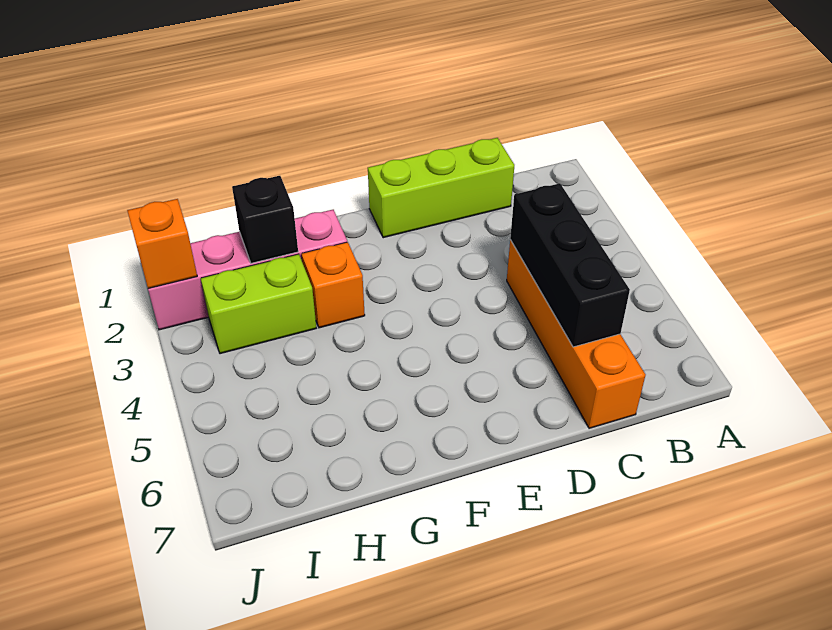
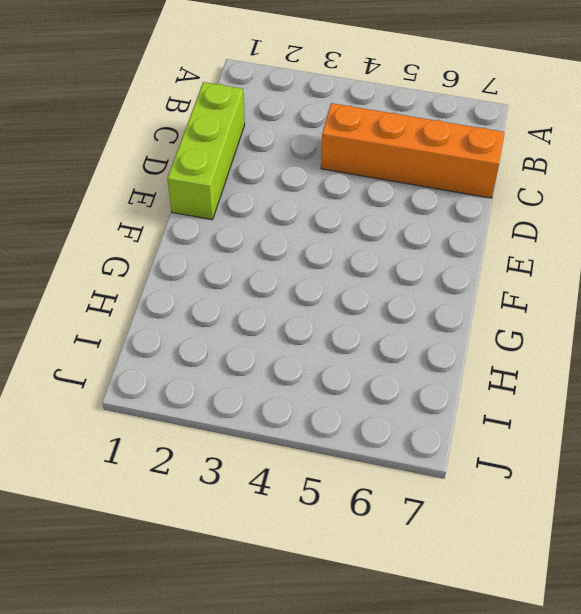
none -> pink brick G2:J2 level 1
none -> orange brick G3 level 1

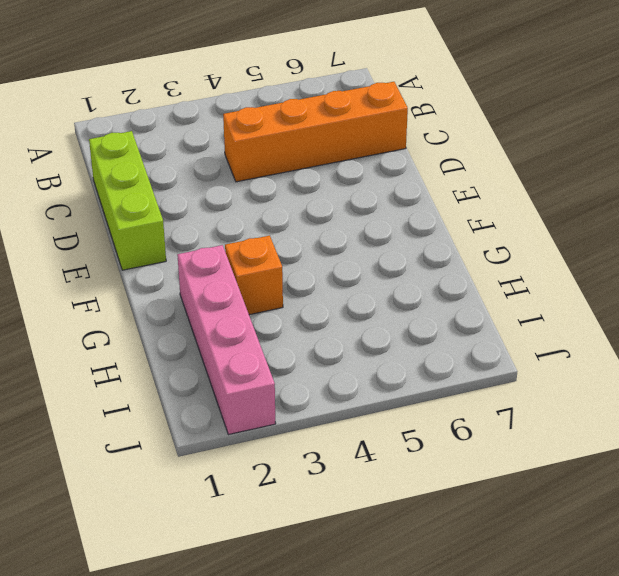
none -> lime brick H3:I3 level 1
none -> black brick C4:C6 level 2

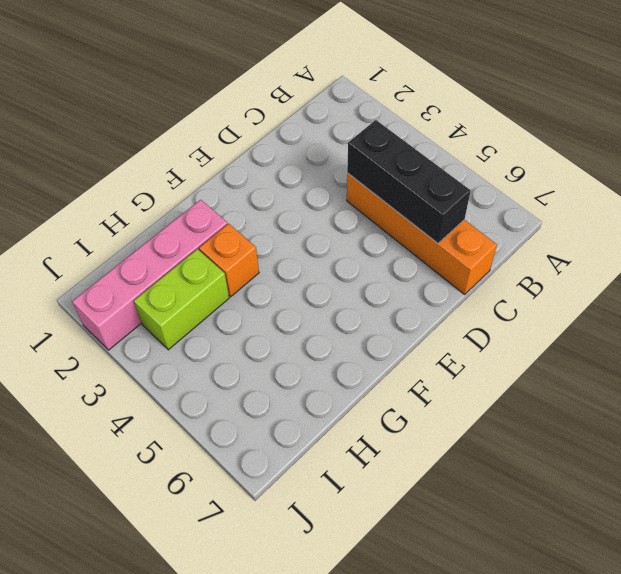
none -> lime brick C1:E1 level 1
none -> black brick H2 level 2

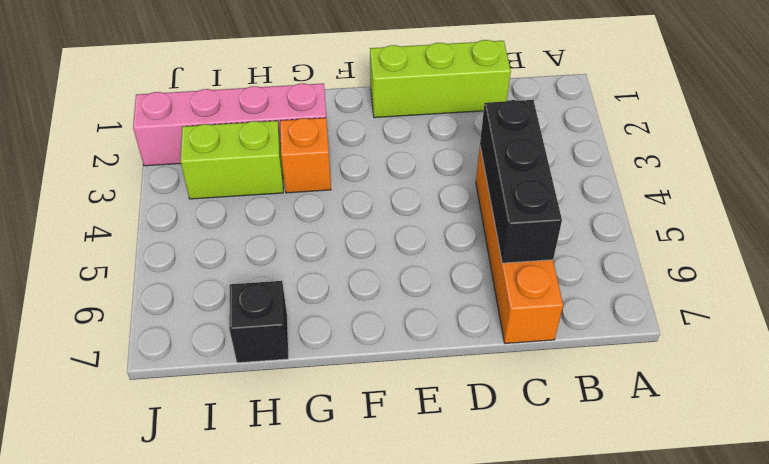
black brick H7 level 1 -> black brick H2 level 2
none -> orange brick J2 level 2

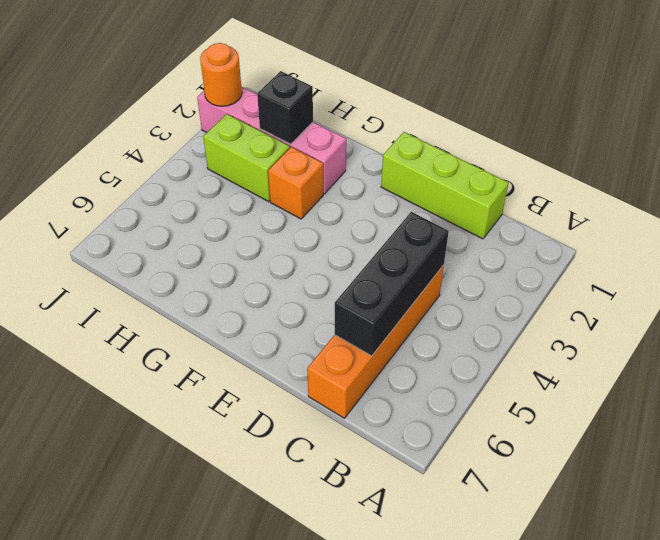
orange round brick J2 level 2 -> orange brick J2 level 2

